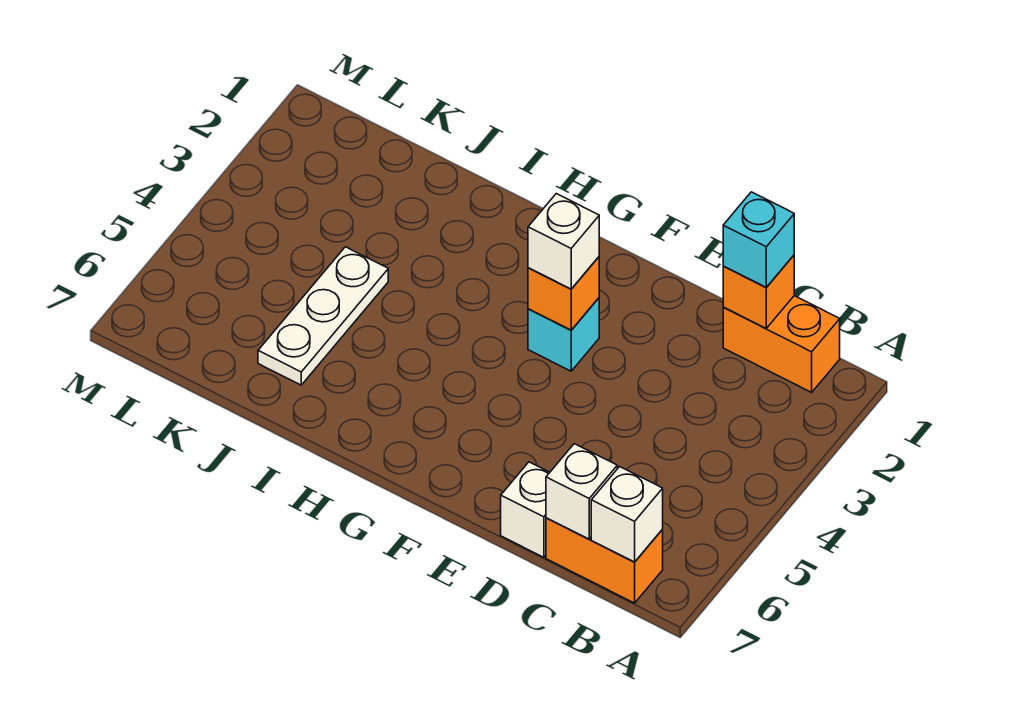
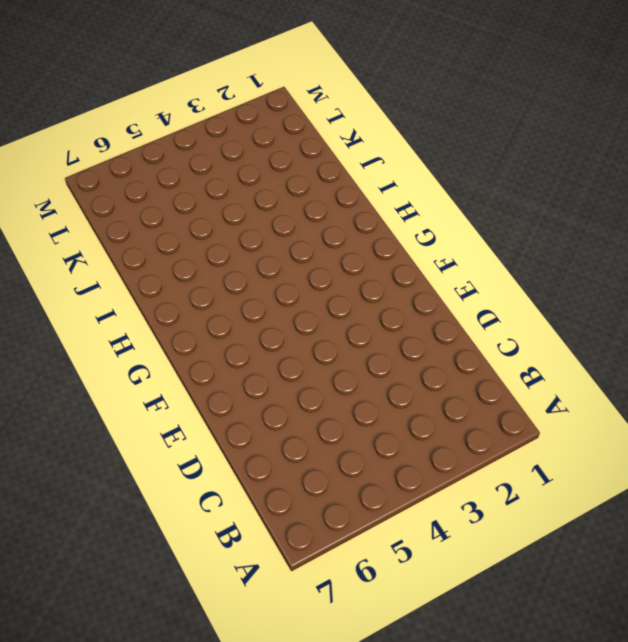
none -> orange brick B1:C1 level 1
none -> orange brick B7:C7 level 1

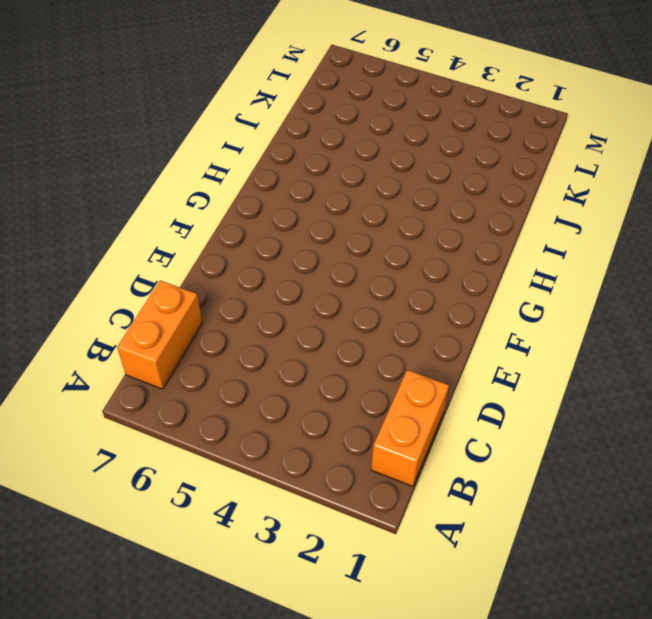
none -> white brick D7 level 1
none -> cyan brick F3 level 1

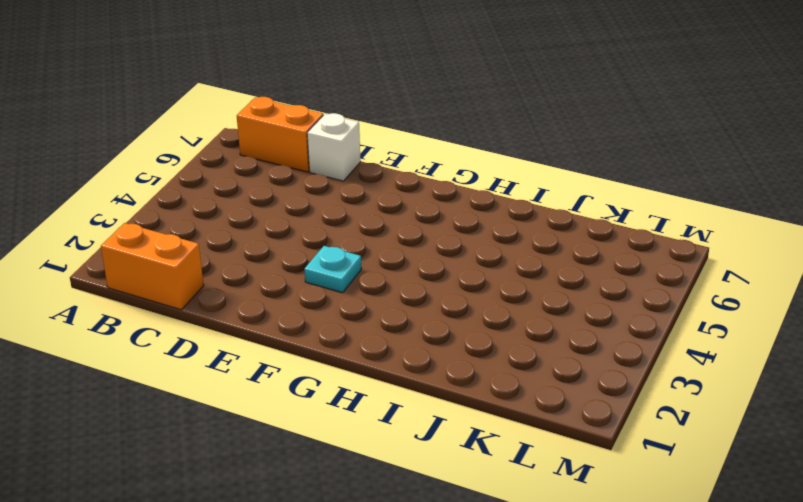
cyan plate F3 level 1 -> cyan brick F3 level 1
none -> white plate J4:J6 level 1
none -> white brick B7 level 2

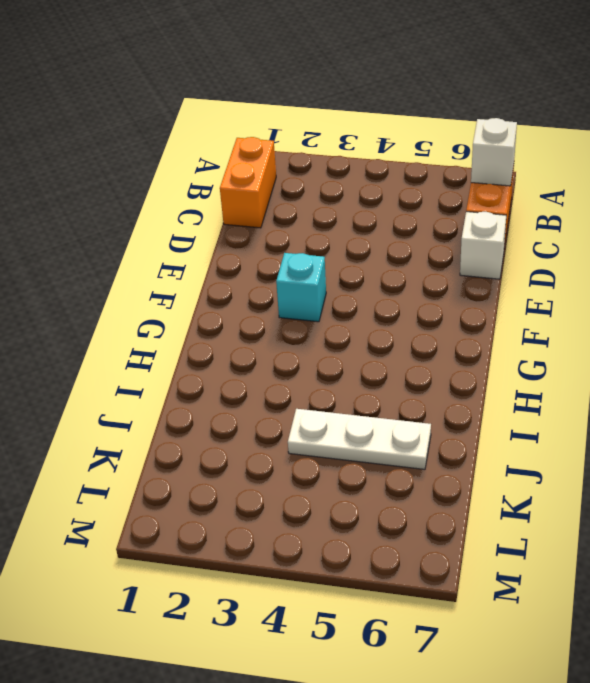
none -> orange brick C1 level 2
none -> white brick C7 level 2

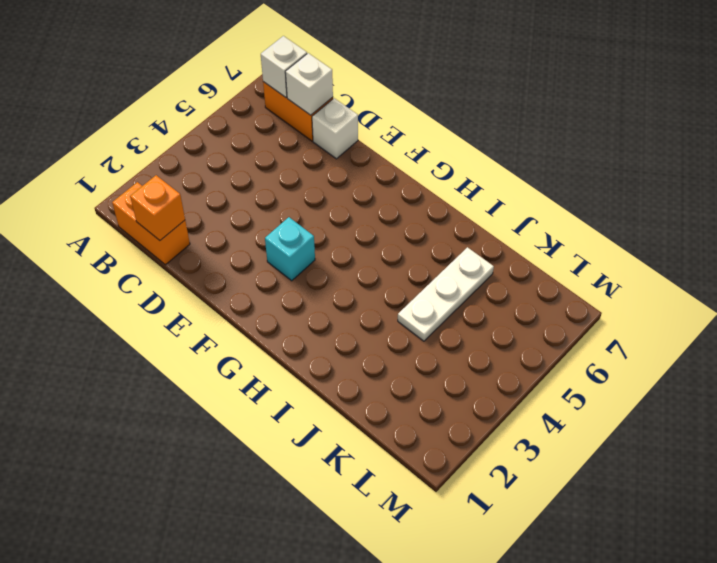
none -> orange brick F3 level 2
none -> cyan brick C1 level 3

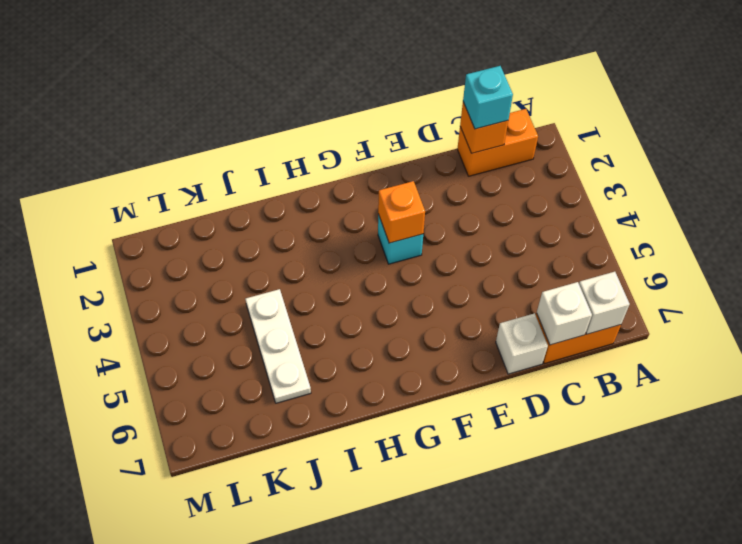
none -> white brick F3 level 3

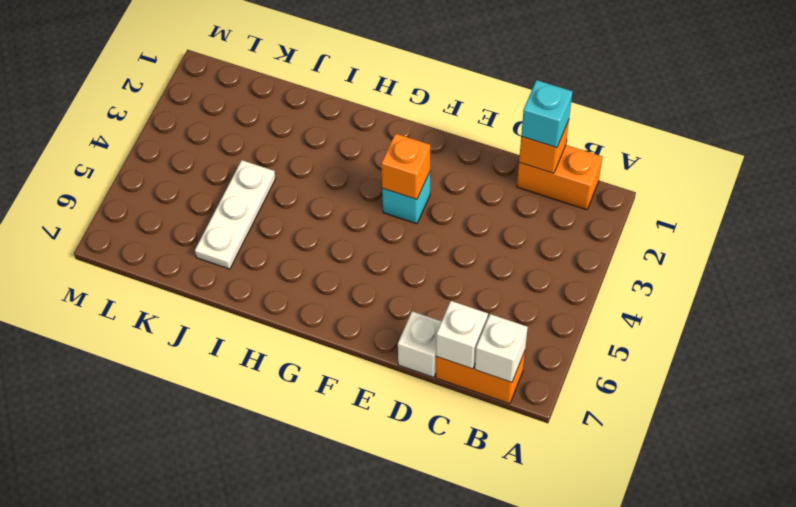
none -> white brick F3 level 3

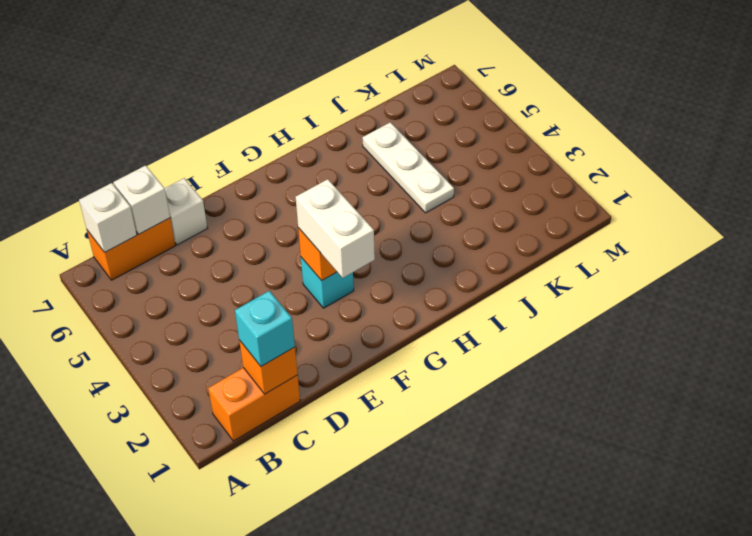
white brick F2:F3 level 3 -> white brick F3 level 3

